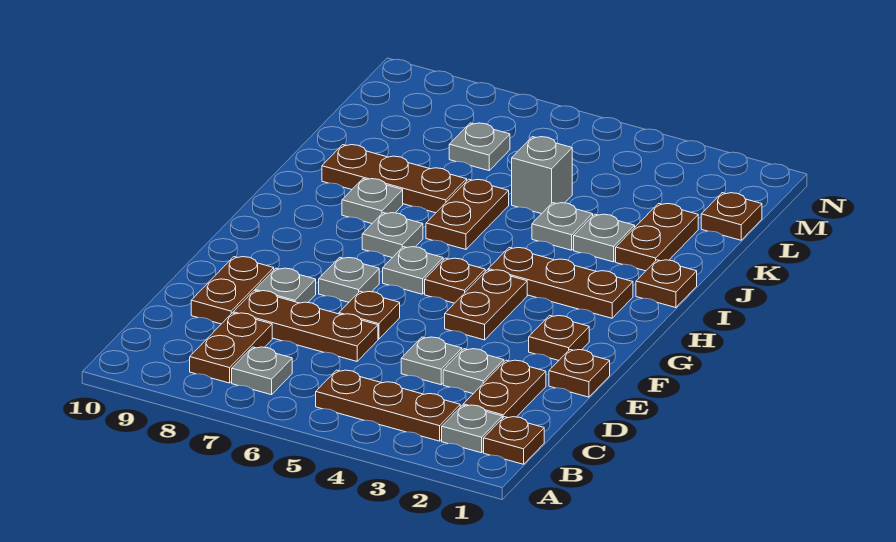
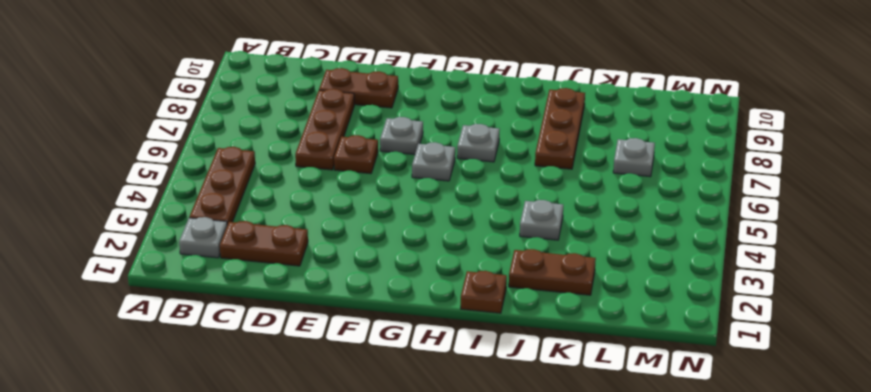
none -> brown plate B1 level 1
none -> grey plate B7 level 1
none -> brown plate B8:C8 level 1
none -> grey plate D3 level 1

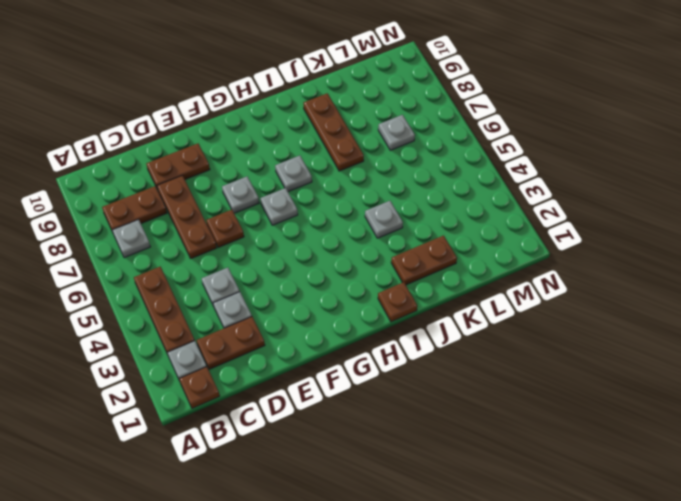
none -> brown plate E1 level 1
none -> grey plate E8 level 1
none -> brown plate F2 level 1
none -> brown plate F4:G4 level 1

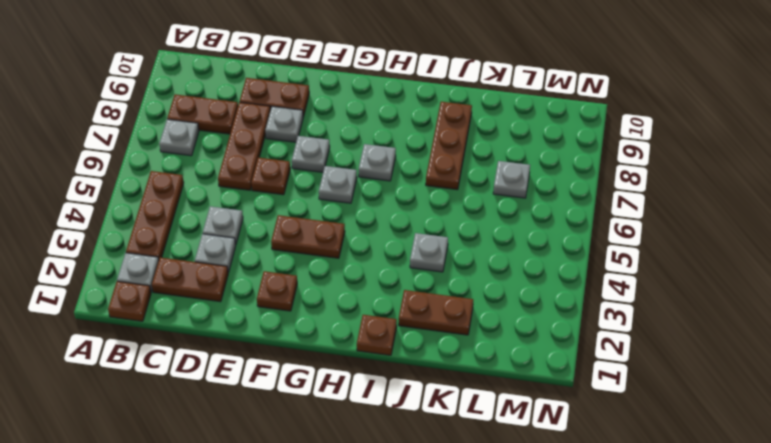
none -> brown plate E1 level 1
none -> brown plate G5 level 1
none -> brown plate H2:H4 level 1
none -> brown plate I6:J6 level 1

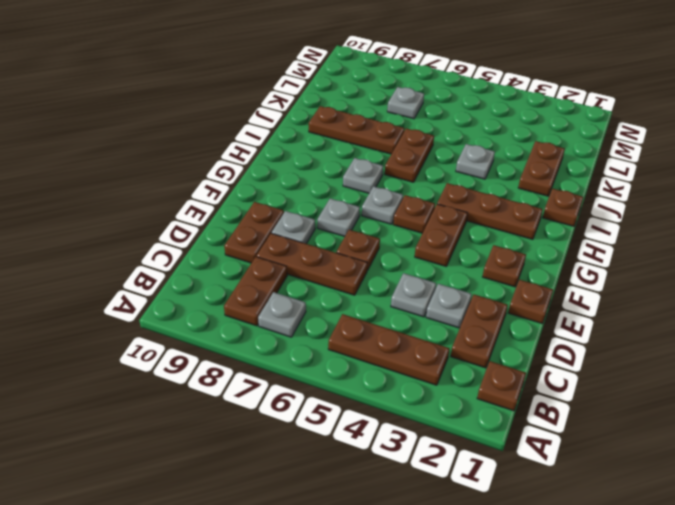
none -> grey plate B2 level 1
none -> grey plate I8 level 1
none -> grey plate J3 level 1
none -> grey brick K5 level 1

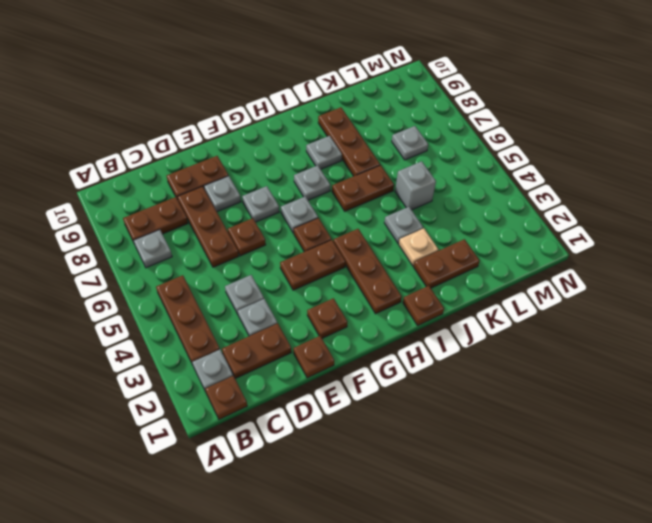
tan plate J3 level 1 -> grey plate J3 level 1
none -> brown plate L1 level 1

